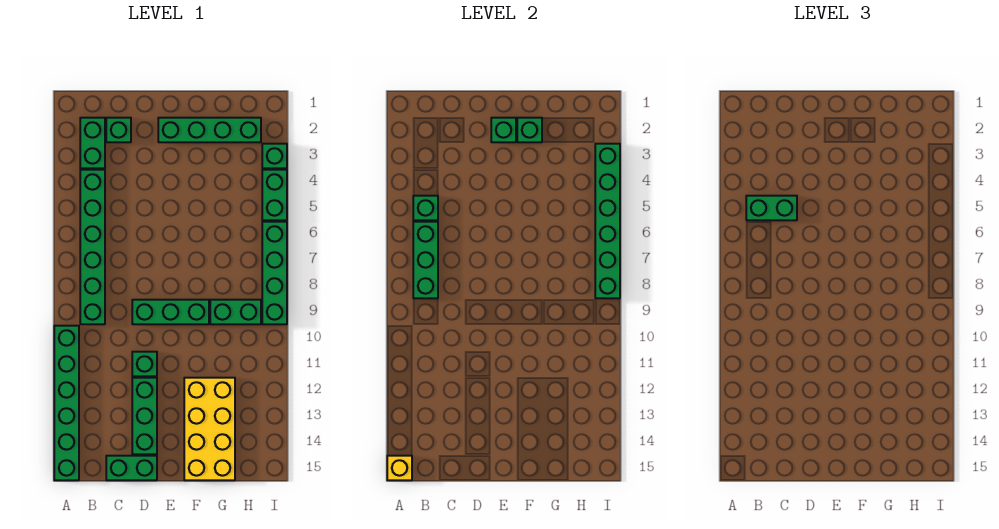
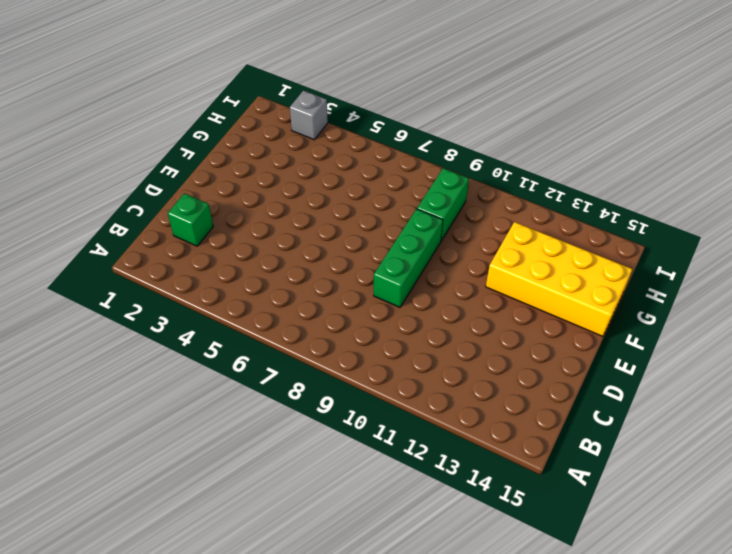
grey brick I3 level 1 -> green brick I3 level 1
none -> green brick A10:A15 level 1
none -> green brick B2:B3 level 1
none -> green brick B4:B9 level 1

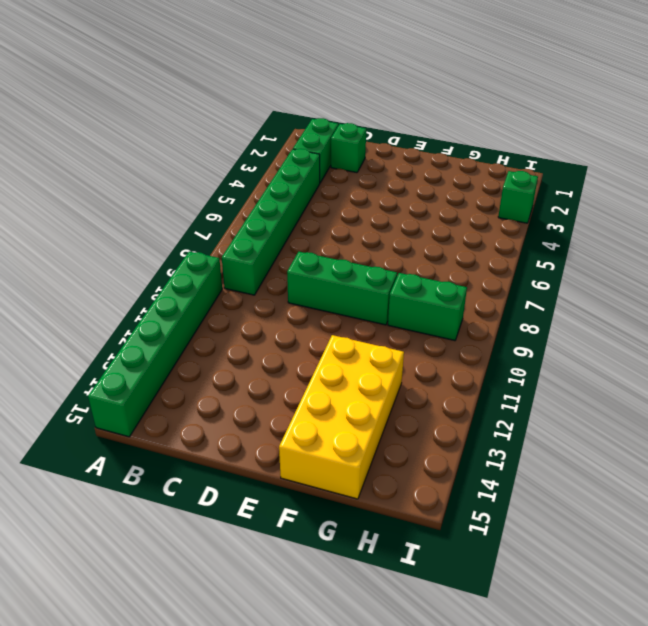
none -> green brick C15:D15 level 1
none -> green brick D11 level 1
none -> green brick D12:D14 level 1

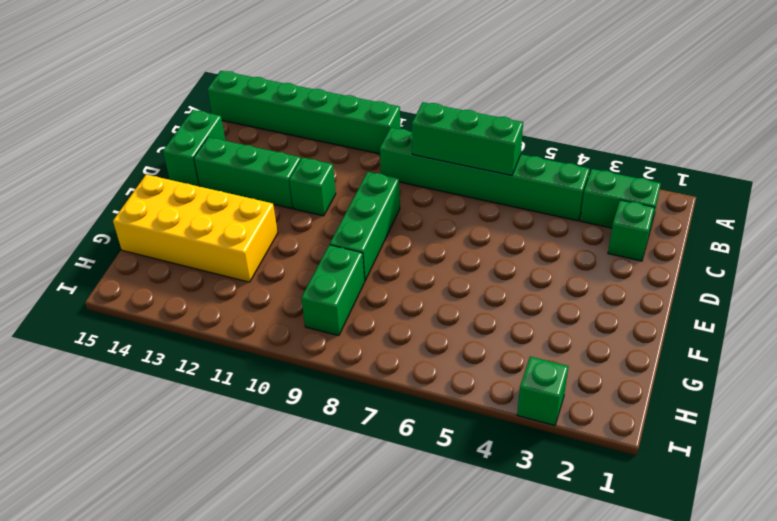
none -> green brick E2:H2 level 1
none -> green brick I4:I5 level 1
none -> green brick I6:I9 level 1

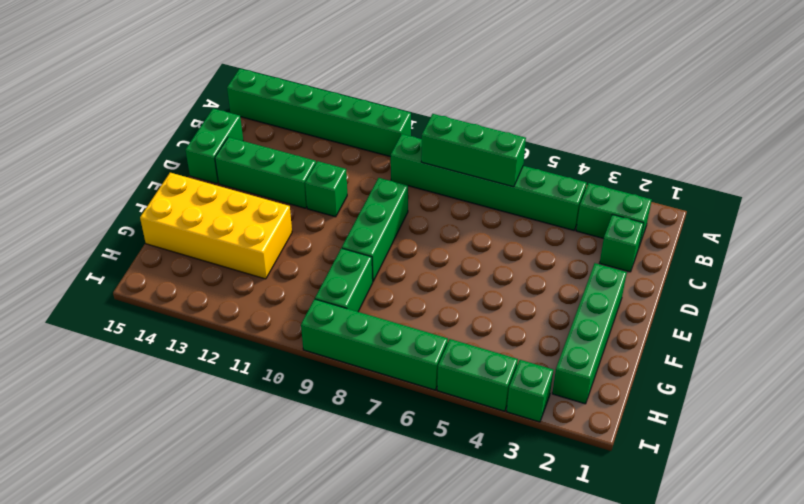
none -> yellow brick A15 level 2
none -> green brick B5 level 2
none -> green brick E2 level 2

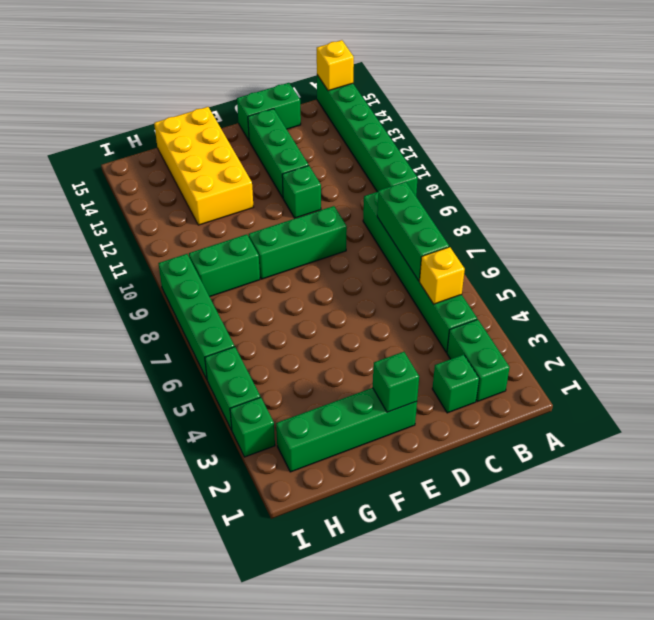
yellow brick B5 level 2 -> green brick B5 level 2
none -> green brick F2 level 2
none -> green brick I3:I8 level 2
none -> green brick B5:C5 level 3

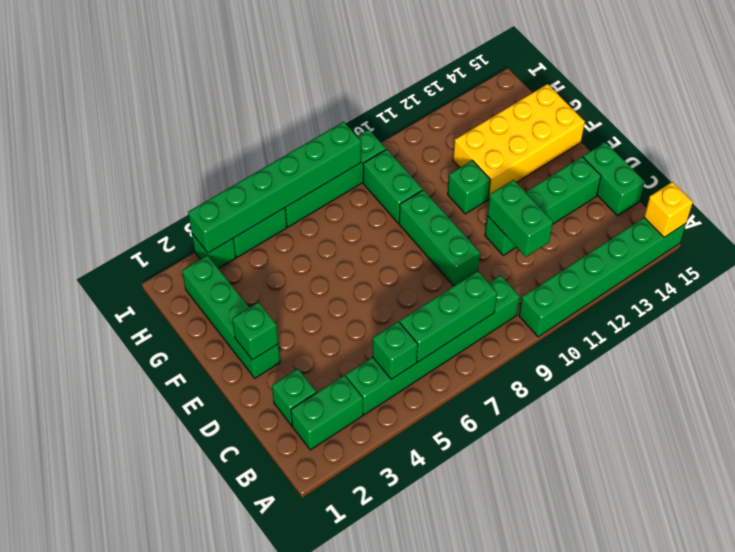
green brick C11:D11 level 2 -> green brick B5:C5 level 3
green brick F11 level 1 -> green brick F2 level 2

